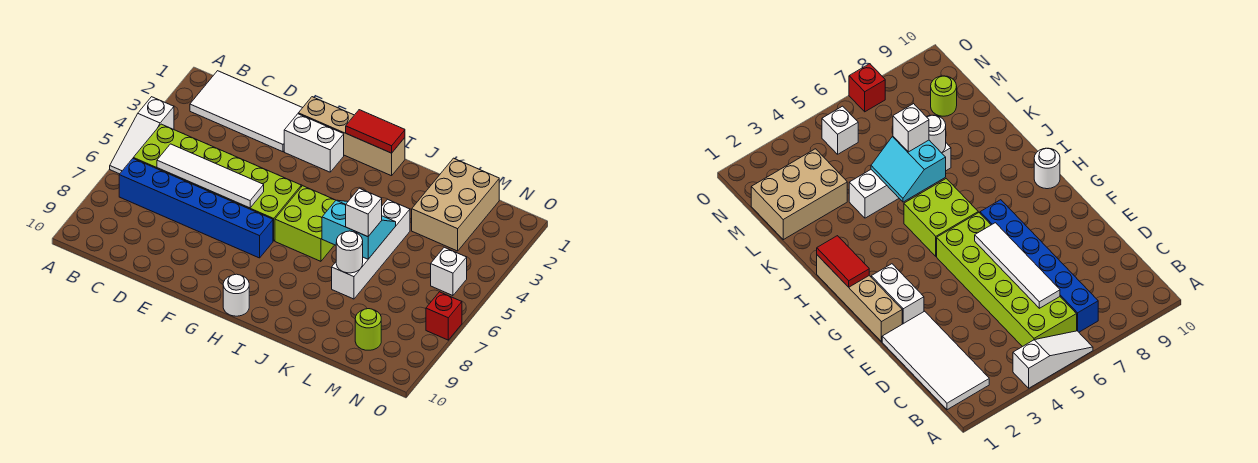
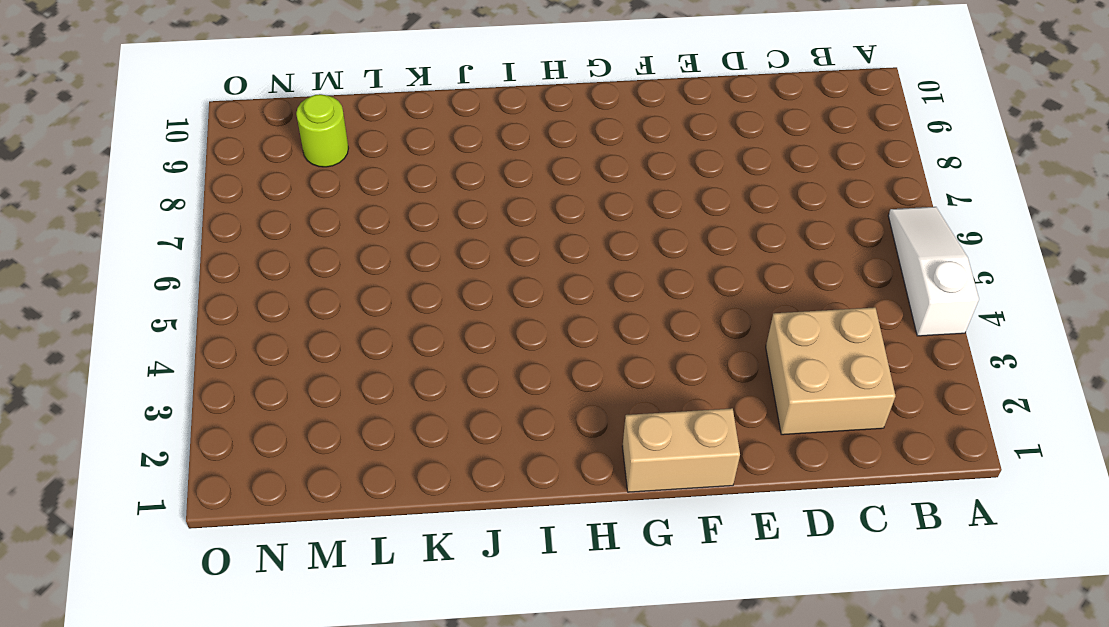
tan brick C2:D3 level 1 -> white tile B1:E2 level 1
tan brick F1:G1 level 1 -> tan brick F1:I1 level 1
none -> lime brick B5:G6 level 1
none -> blue brick B7:G7 level 1
none -> white brick F2:G2 level 1

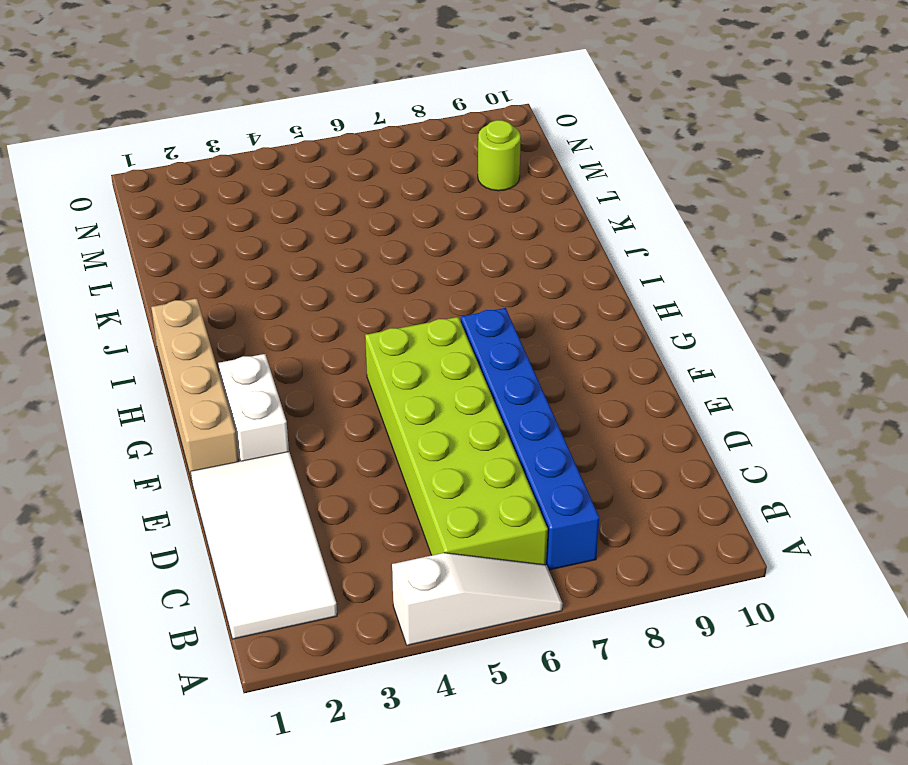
none -> lime brick H5:I6 level 1
none -> white round brick H10 level 1
none -> white brick K4:K7 level 1

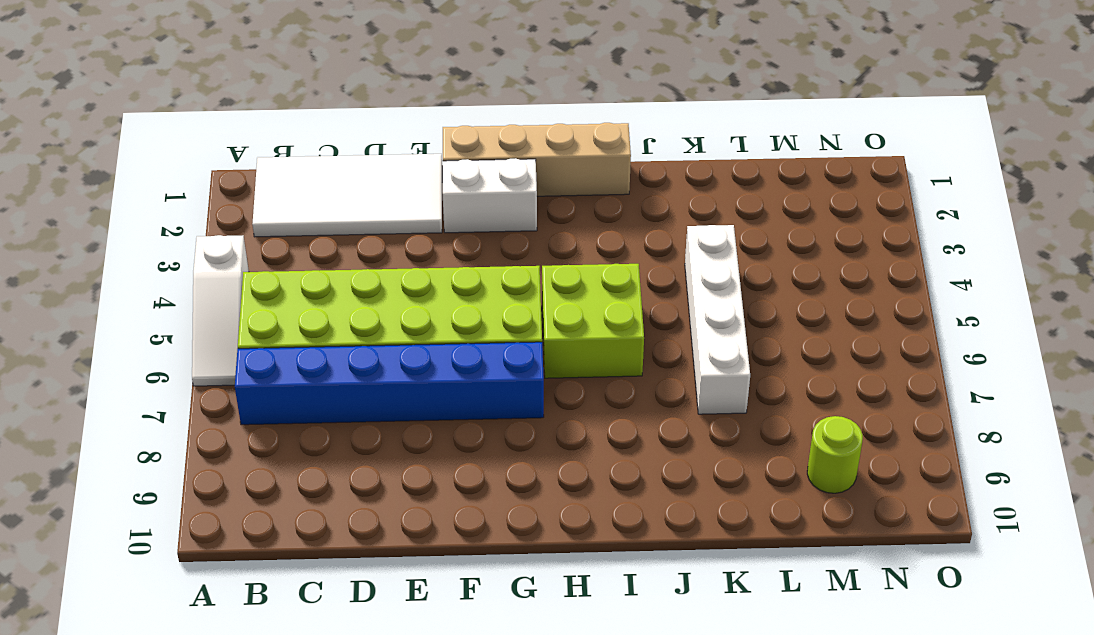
none -> white round brick H10 level 1
none -> tan brick L1:M3 level 1
none -> white brick N5 level 1

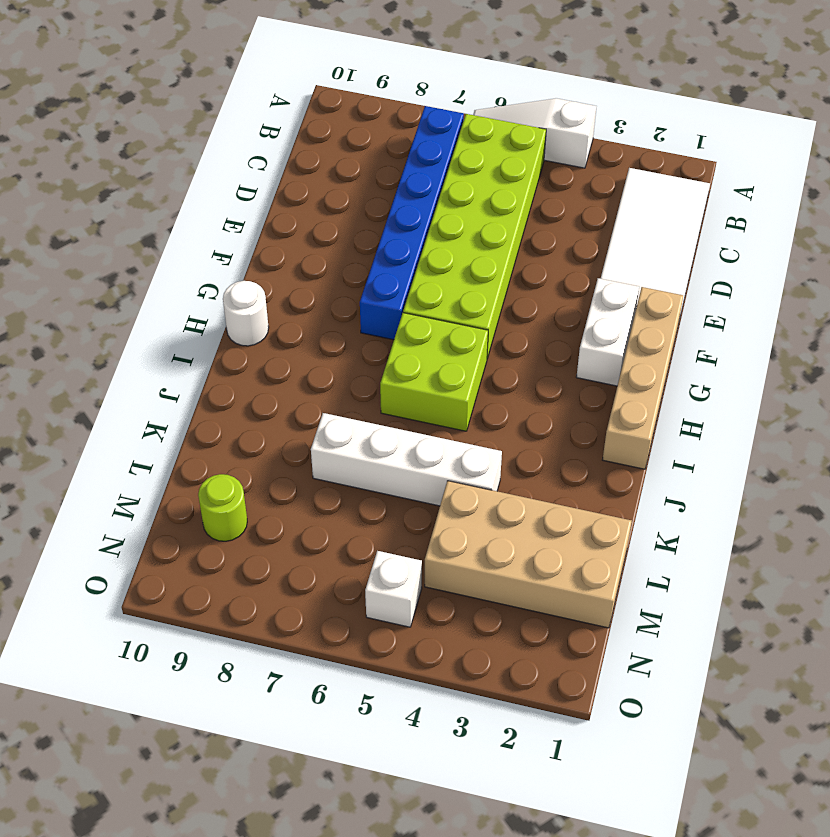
tan brick L1:M4 level 1 -> tan brick L1:M3 level 1
none -> red brick O7 level 1
none -> white tile C6:F6 level 2
none -> red tile H1:I1 level 2

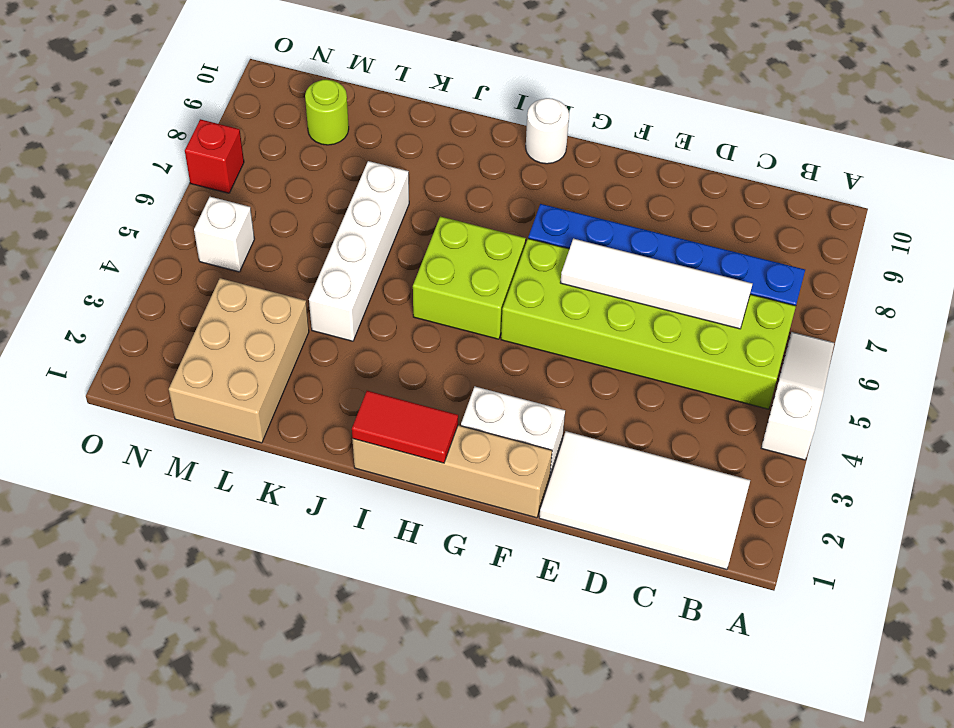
none -> cyan slope J5:K6 level 2 top 6
none -> white round brick K7 level 2
none -> white brick K6 level 3

